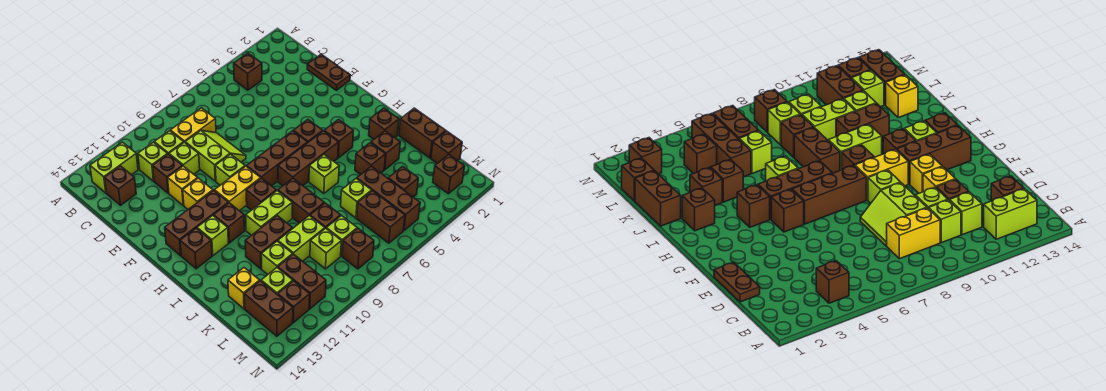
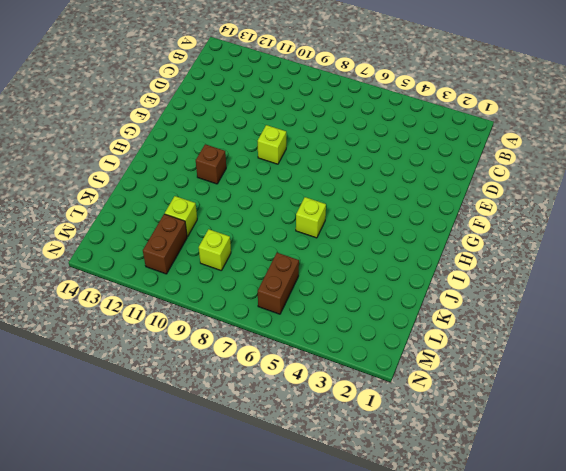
none -> brown brick B4 level 1
none -> lime brick B12:B13 level 1
none -> yellow brick C8:C9 level 1
none -> lime brick C10 level 1

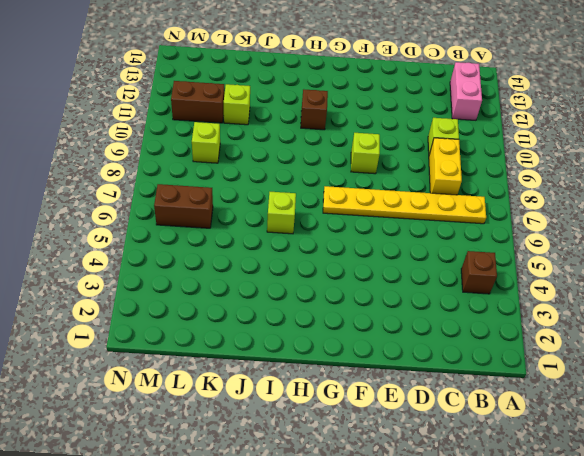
yellow plate B7:G7 level 1 -> brown brick G6:G8 level 1
pink brick B12:B13 level 1 -> lime brick B12:B13 level 1
none -> lime brick C11 level 1
none -> brown brick C13 level 1
none -> brown plate D1:E1 level 1
none -> lime slope D8:E9 level 1 top 9

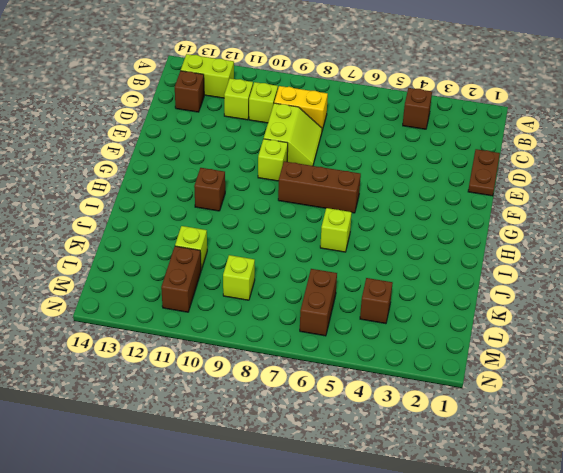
none -> lime brick D10 level 1
none -> brown brick D11 level 1
none -> yellow brick E11 level 1
none -> yellow brick F11 level 1

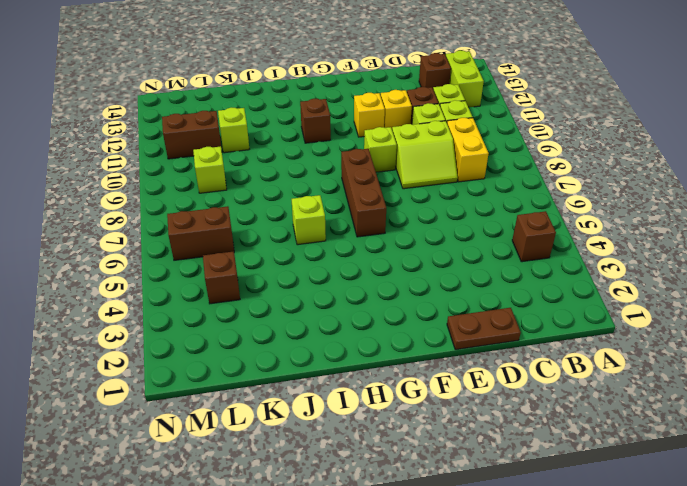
none -> brown brick G5 level 1
none -> yellow brick G9:G10 level 1
none -> brown brick G11:G13 level 1
none -> brown brick H4 level 1

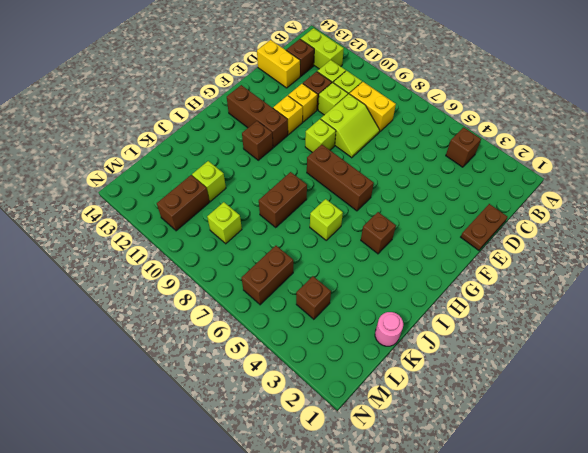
yellow brick D13:D14 level 1 -> yellow brick G9:G10 level 1
pink round brick K1 level 1 -> brown brick J1:K1 level 1
none -> brown brick G5 level 1
none -> brown brick H5:H7 level 1
none -> brown brick H9 level 1
none -> lime brick H12 level 1

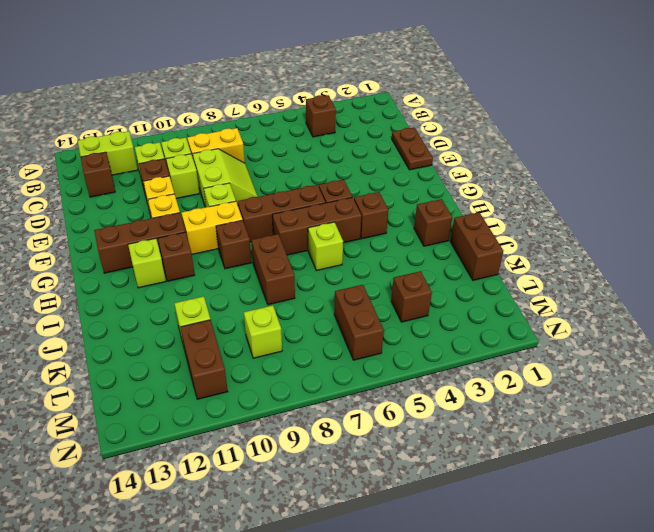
none -> brown brick H13 level 1
none -> lime brick I9:I10 level 1
none -> brown brick J3 level 1
none -> brown brick J4 level 1

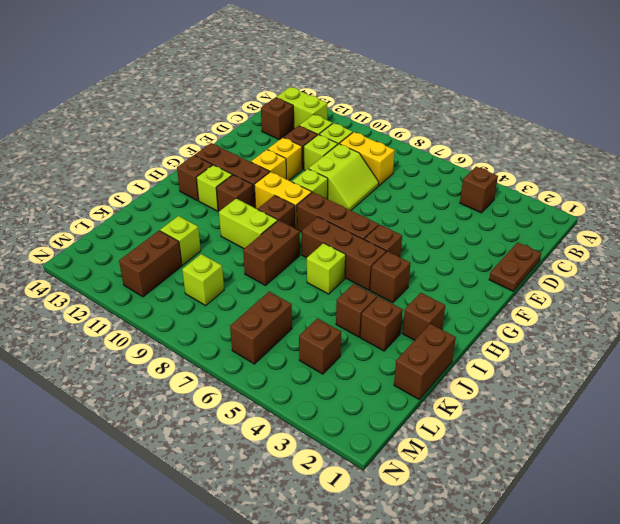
none -> brown brick J10:J11 level 1
none -> brown brick K5:M5 level 1
none -> lime brick K6 level 1
none -> brown brick K8 level 1

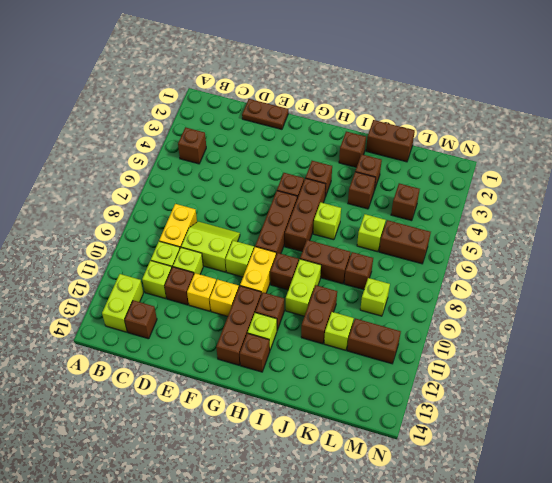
none -> brown brick K5:M5 level 1
none -> lime brick K9:K10 level 1
none -> yellow brick K13 level 1
none -> brown brick L1 level 1

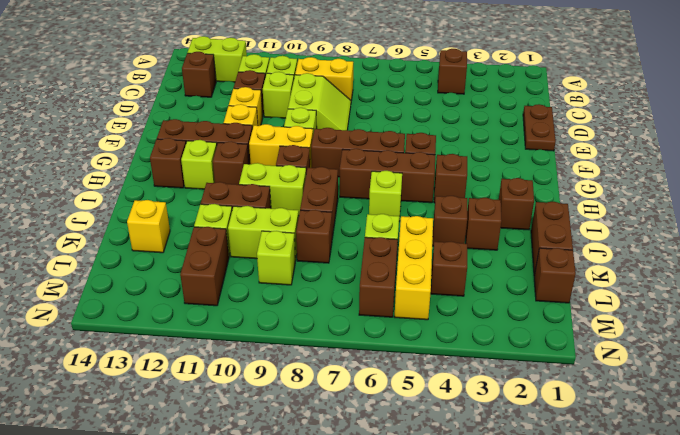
yellow brick K5:M5 level 1 -> brown brick K5:M5 level 1
none -> lime brick L8 level 1
none -> lime brick L12 level 1
none -> brown brick L13:M13 level 1
none -> brown brick M2 level 1

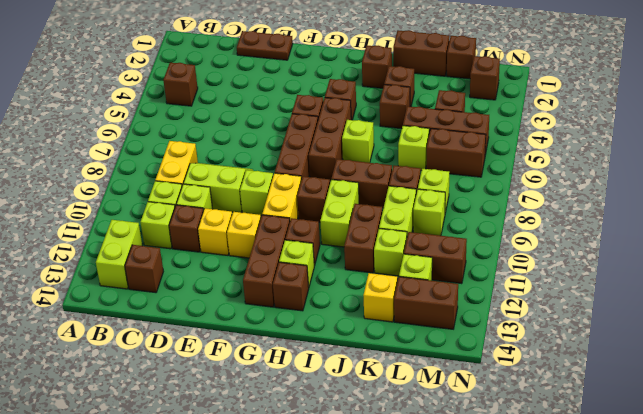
none -> brown brick M8 level 1
none -> brown brick M12 level 1

